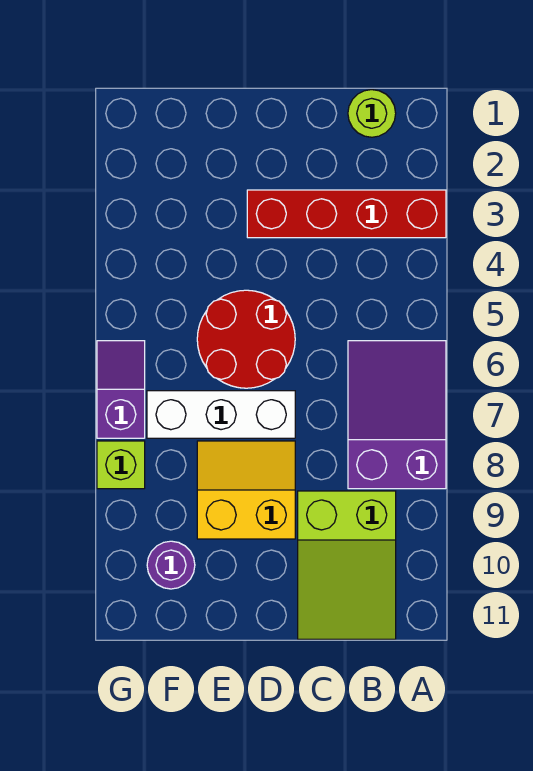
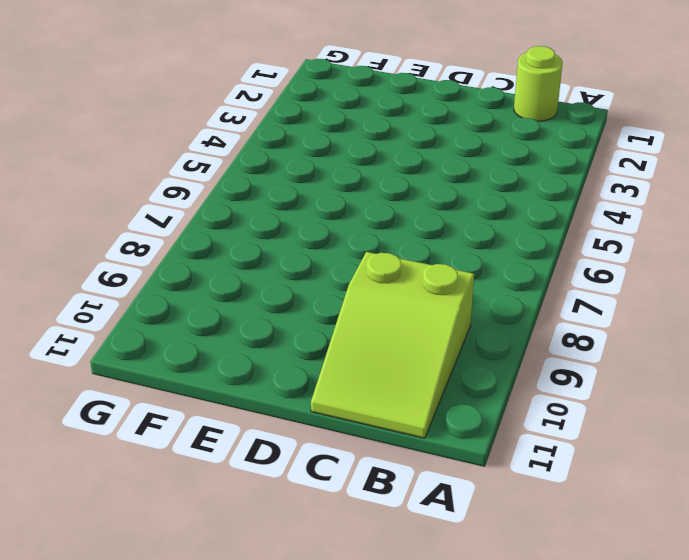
none -> red brick A3:D3 level 1
none -> purple slope A6:B8 level 1 top 8

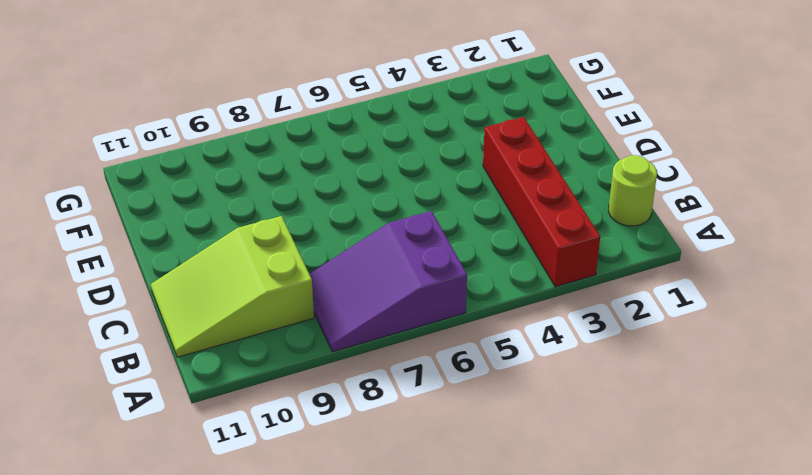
purple slope A6:B8 level 1 top 6 -> purple slope A6:B8 level 1 top 8
none -> red round brick D5:E6 level 1
none -> white brick D7:F7 level 1

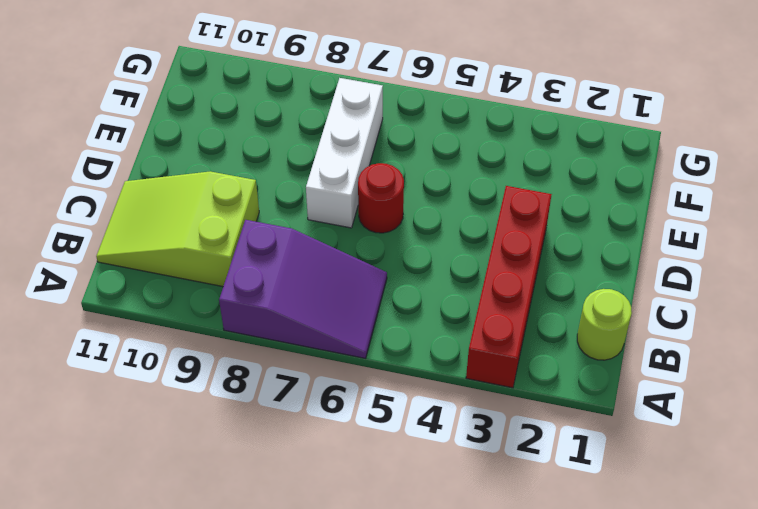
red round brick D6 level 1 -> red round brick D5:E6 level 1
none -> yellow slope D8:E9 level 1 top 9
none -> purple round brick F10 level 1

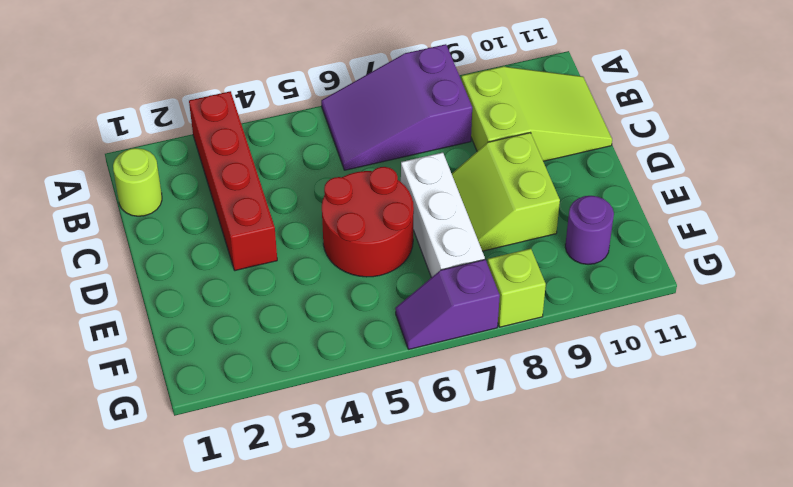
lime slope D8:E9 level 1 top 9 -> yellow slope D8:E9 level 1 top 9

